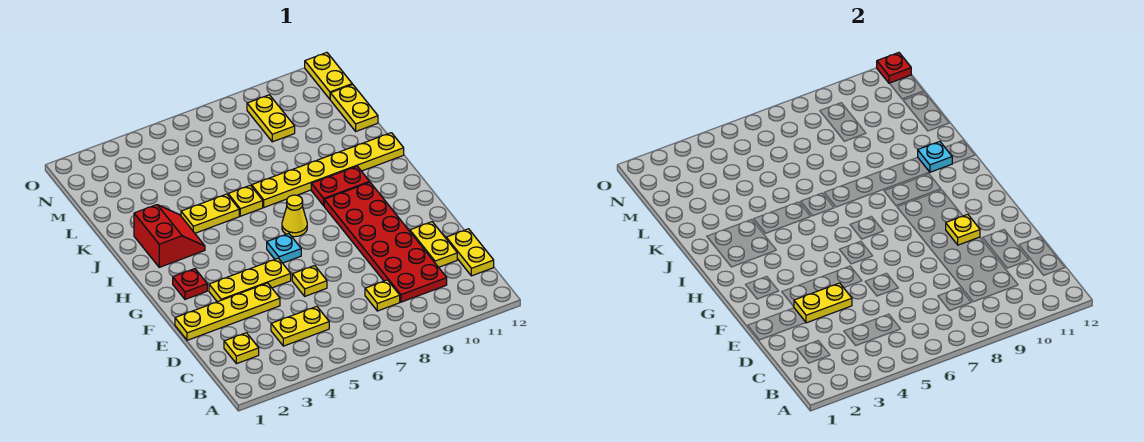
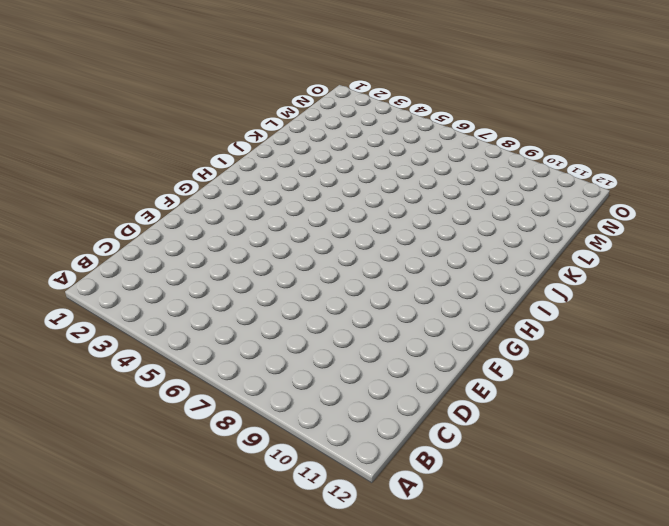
none -> yellow plate C2 level 1
none -> yellow plate C4:C5 level 1
none -> yellow plate C8 level 1

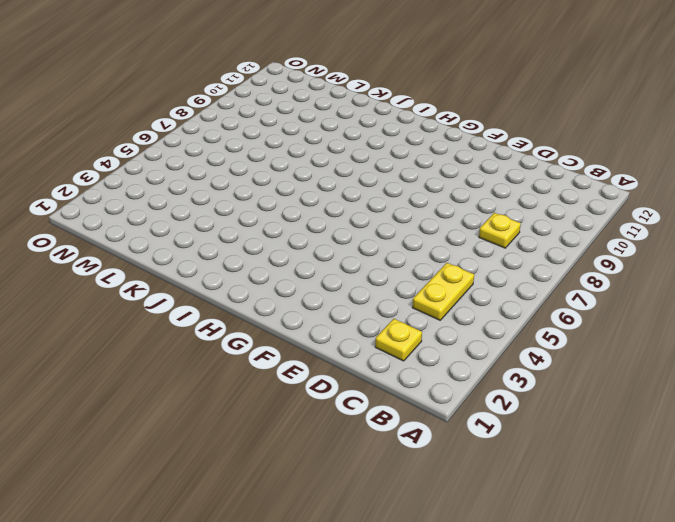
none -> red plate C9:H10 level 1
none -> yellow plate C12:D12 level 1
none -> yellow plate D11:E11 level 1

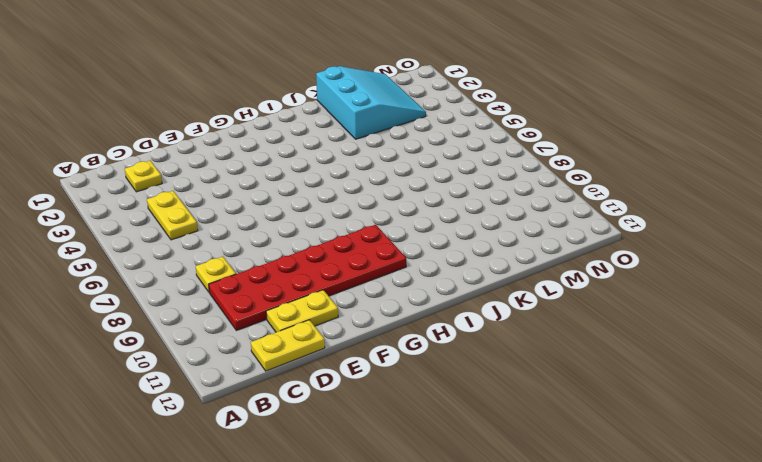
cyan slope K1:M3 level 1 top K -> none
none -> yellow plate E1:E4 level 1
none -> yellow plate E6 level 1
none -> yellow plate F3:F5 level 1

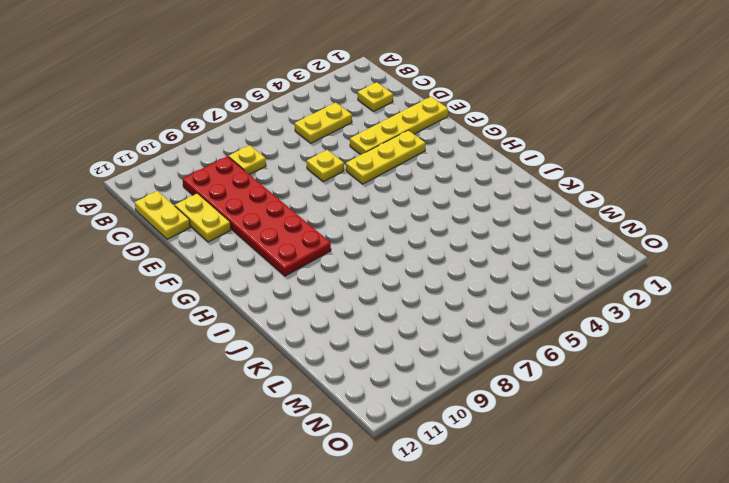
none -> red plate G2 level 1
none -> cyan plate G6 level 1
none -> yellow cone H7 level 1

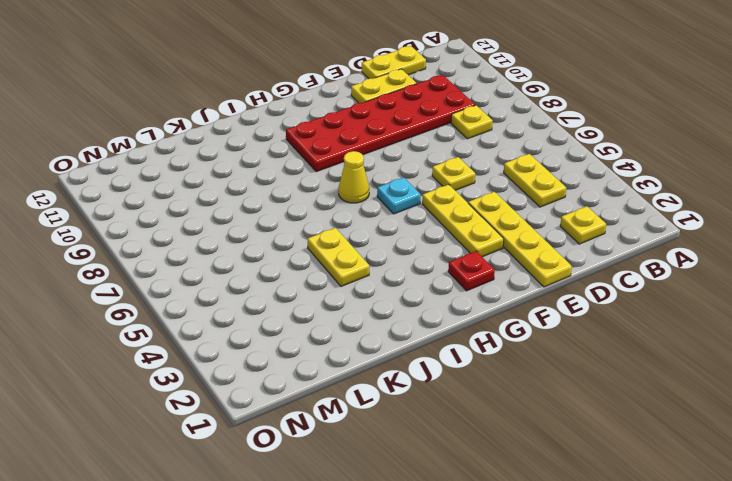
none -> red slope I2:J3 level 1 top 2
none -> red plate I9:I10 level 1
none -> yellow plate J6 level 1

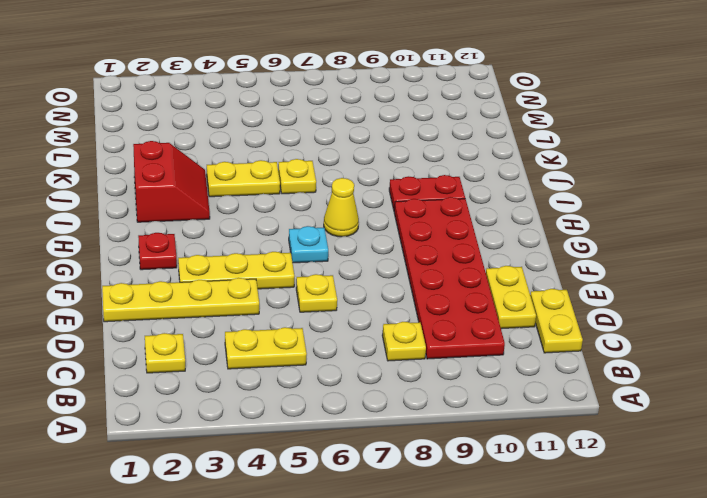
none -> yellow plate J7:J12 level 1
none -> yellow plate L12:M12 level 1
none -> yellow plate M9:N9 level 1

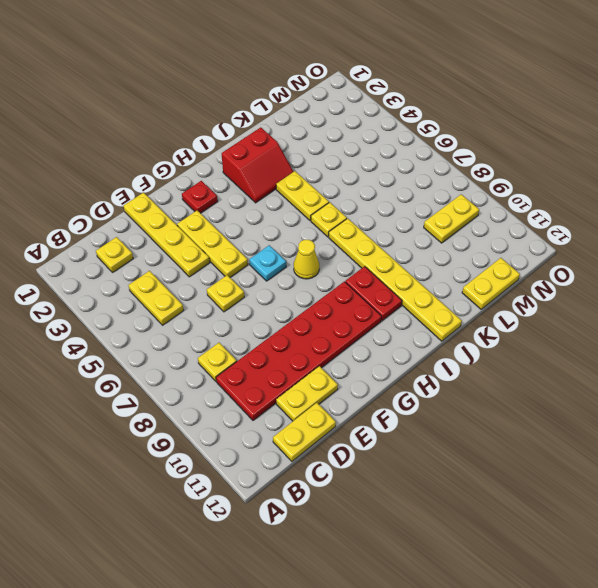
none -> yellow plate N12:O12 level 1
none -> yellow plate E3:E4 level 2
none -> yellow plate F10 level 2

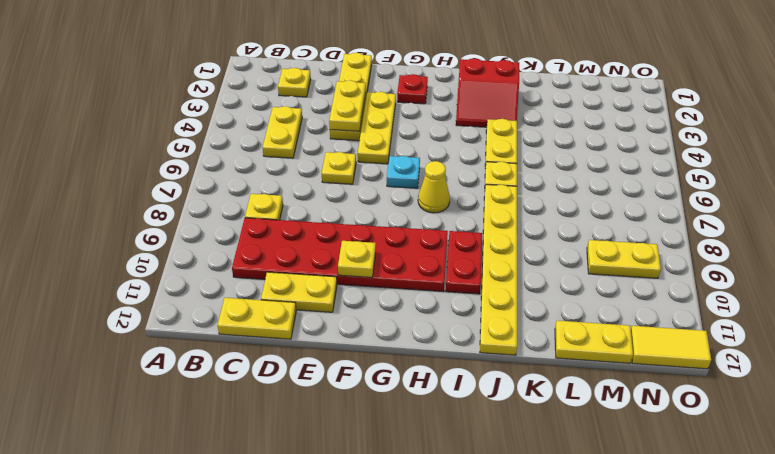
yellow tile N12:O12 level 1 -> yellow plate N12:O12 level 1
none -> cyan plate J11 level 2
none -> red plate O12 level 2

